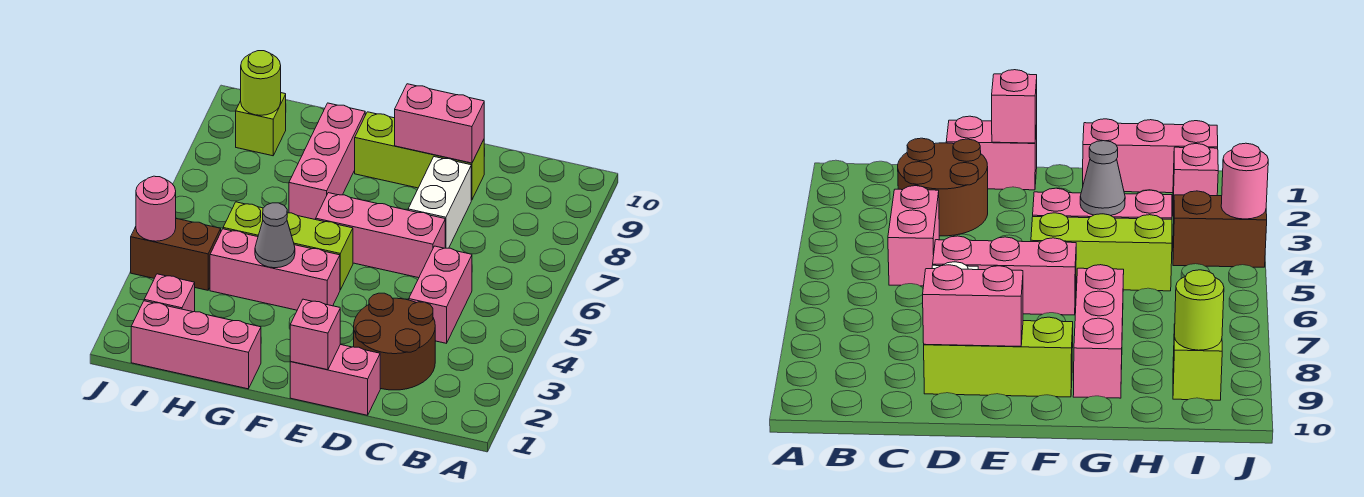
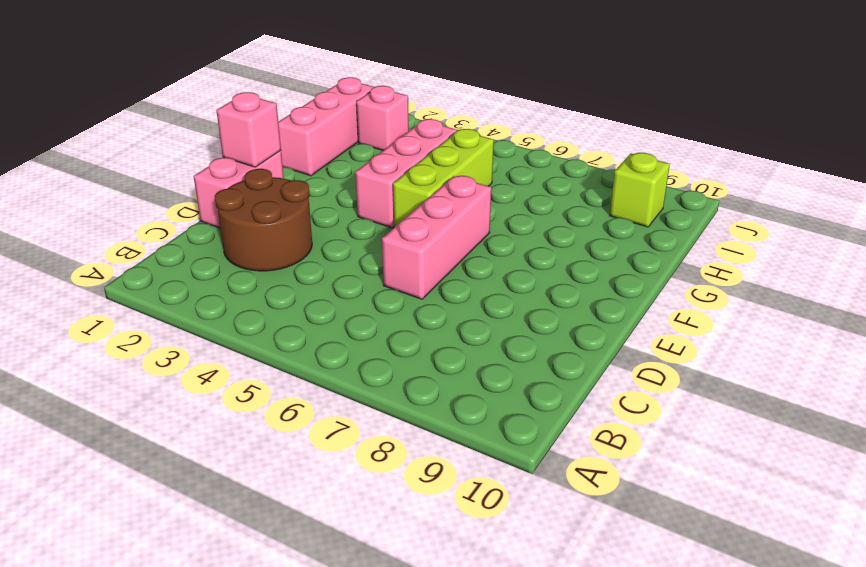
none -> pink brick C4:C5 level 1
none -> white brick D7:D8 level 1
none -> lime brick D9:F9 level 1

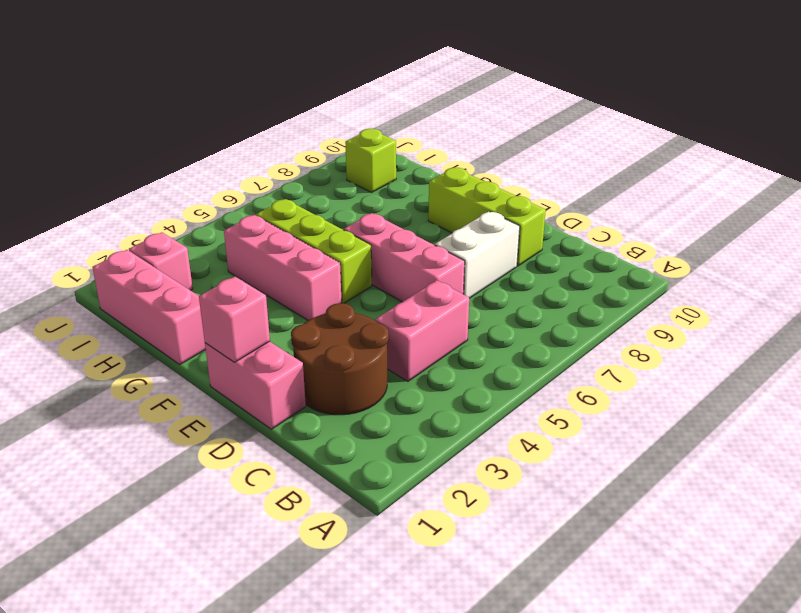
none -> pink brick G7:G9 level 1
none -> brown brick I4:J4 level 1
none -> pink brick D9:E9 level 2

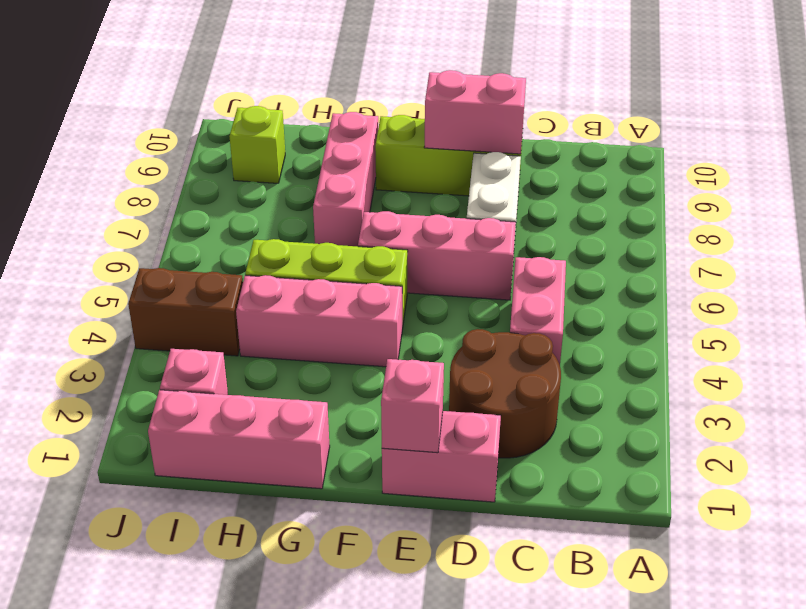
none -> grey cone G4 level 2
none -> lime round brick I9 level 2
none -> pink round brick J4 level 2

